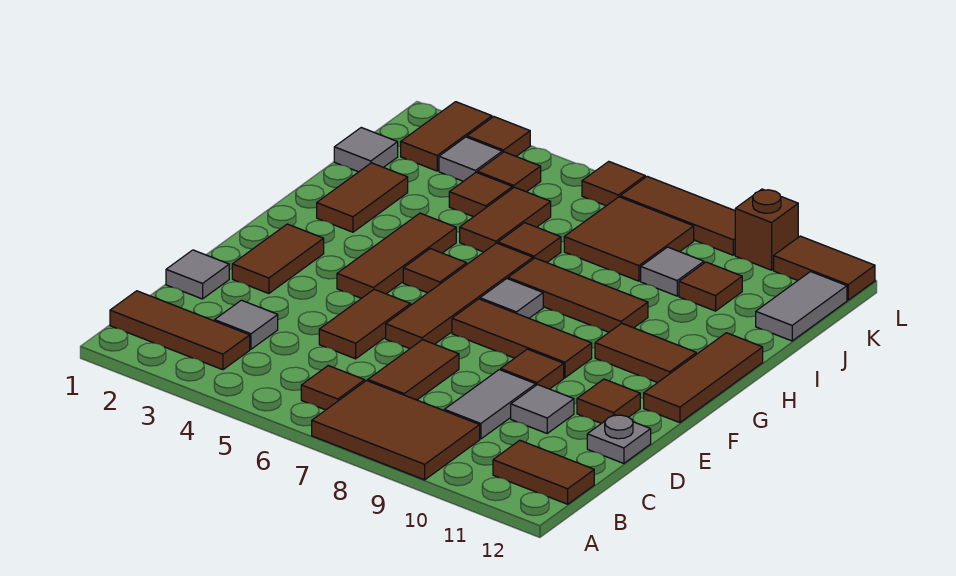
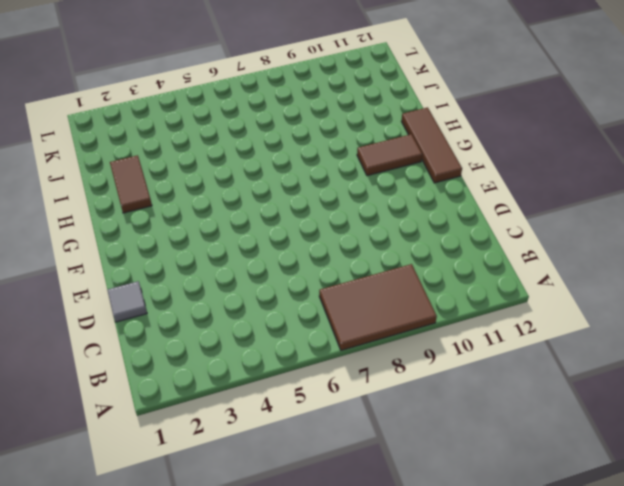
none -> brown tile B1:B3 level 1
none -> brown tile B6 level 1
none -> brown tile B11:B12 level 1
none -> grey tile C3 level 1

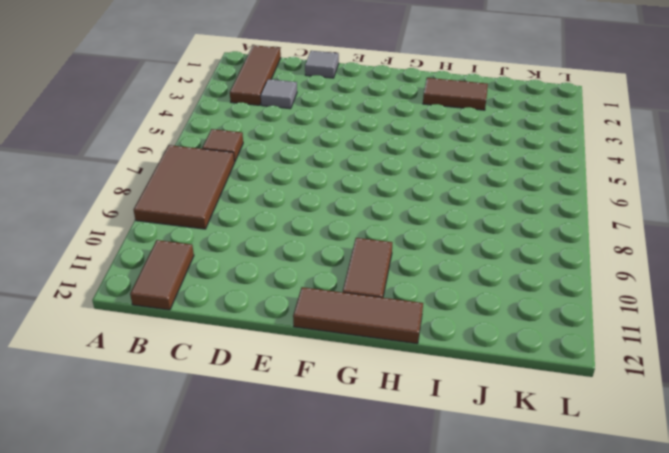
none -> brown tile C7:D7 level 1
none -> grey tile C9:D9 level 1
none -> brown tile D5:E5 level 1
none -> grey tile D10 level 1

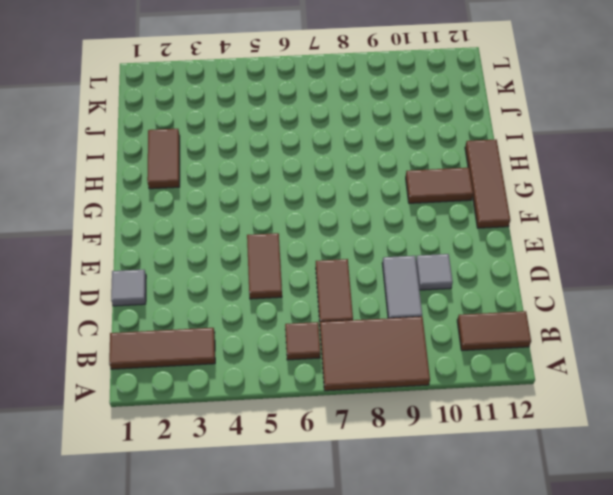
none -> grey tile C3 level 1
none -> grey plate D12 level 1
none -> brown tile E2:F2 level 1
none -> brown tile E6:H6 level 1

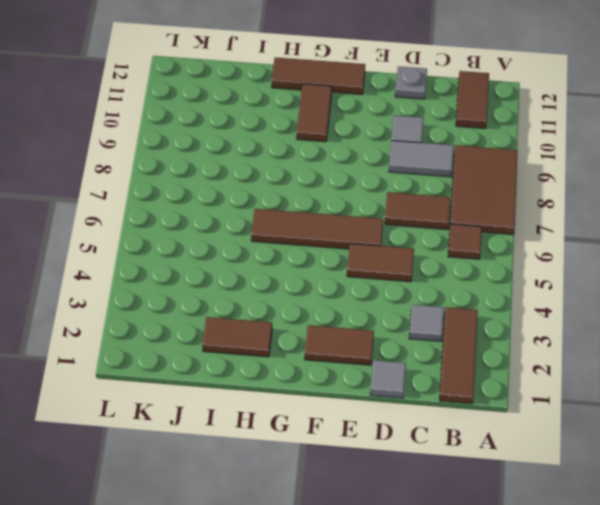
none -> brown tile E9 level 1
none -> brown tile E11 level 1
none -> brown tile F4:H4 level 1
none -> brown tile F7:F9 level 1

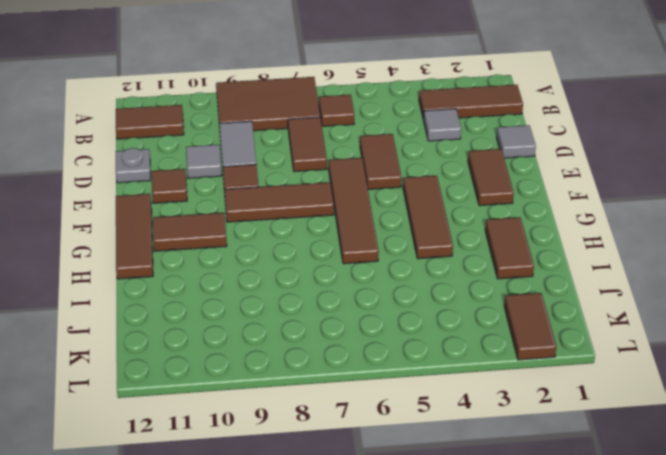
none -> brown tile G5 level 1
none -> grey tile G7 level 1
none -> brown tile H7:H9 level 1
none -> brown tile I5:J5 level 1

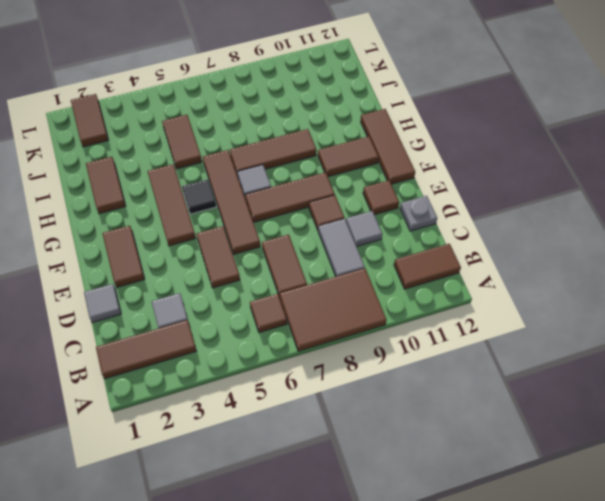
black tile G5 level 1 -> brown tile G5 level 1
none -> brown tile I6 level 1
none -> grey tile J1 level 1
none -> brown tile J4 level 1
none -> brown tile J7:K8 level 1

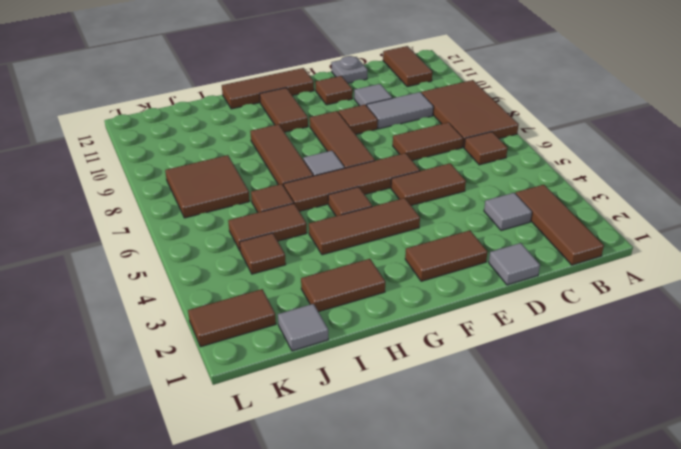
none -> grey tile J9 level 1
none -> brown tile J10 level 1
none -> grey tile J12:K12 level 1
none -> grey tile K3 level 1

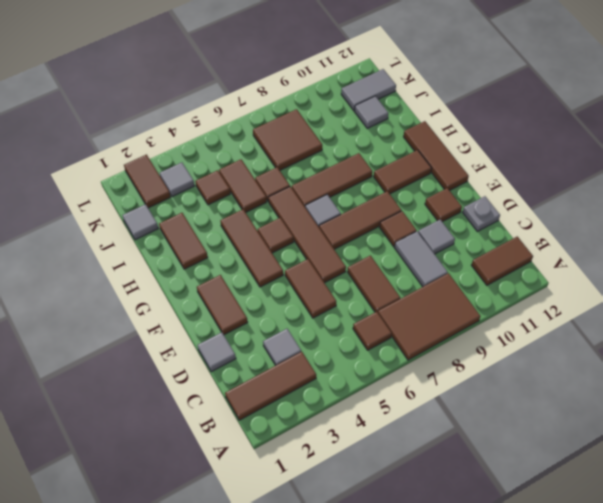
grey tile J11 level 1 -> grey tile J9 level 1
grey tile K11:K12 level 1 -> grey tile J12:K12 level 1
none -> brown tile J10 level 1
none -> brown tile K4 level 1
none -> brown tile L3 level 1
none -> brown tile L6 level 1

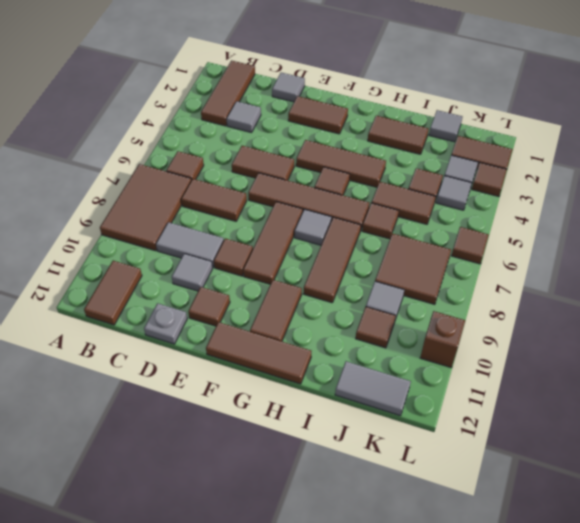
grey tile K4 level 1 -> brown tile K4 level 1
none -> brown tile L7:L9 level 1
none -> brown tile L11:L12 level 1

